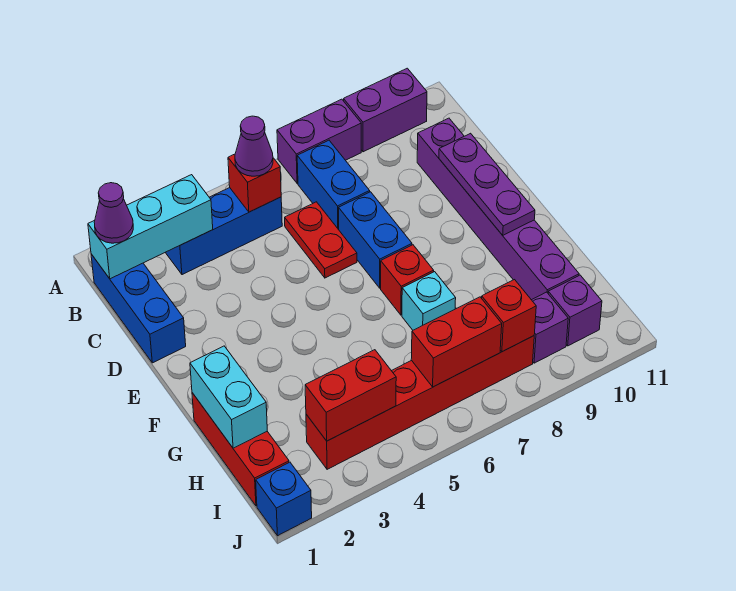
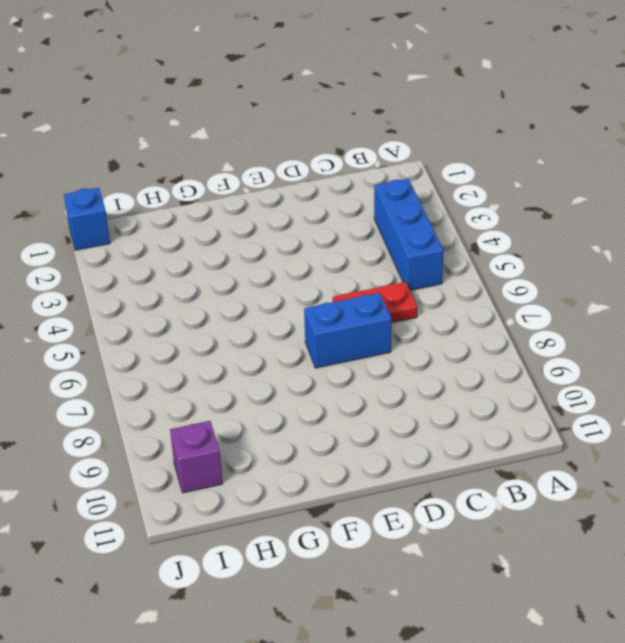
none -> purple brick A7:A8 level 1
none -> purple brick A9:A10 level 1
none -> blue brick B1:D1 level 1

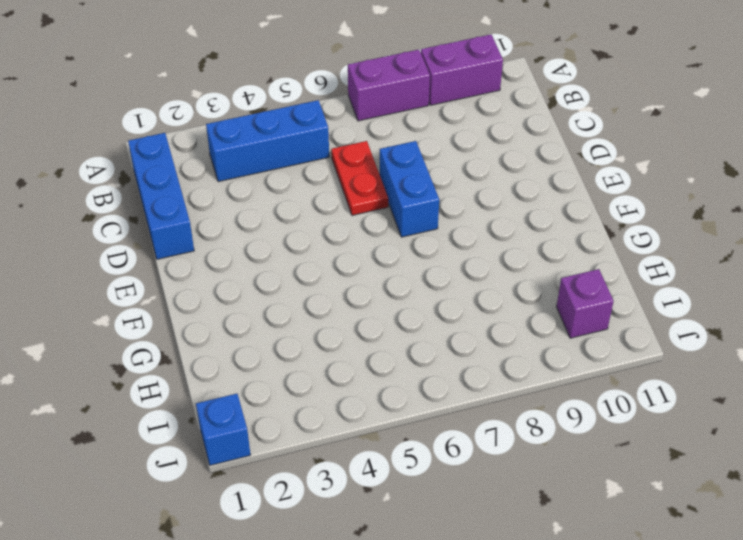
none -> blue brick B7:C7 level 1
none -> purple brick C10:H10 level 1
none -> red brick F7 level 1

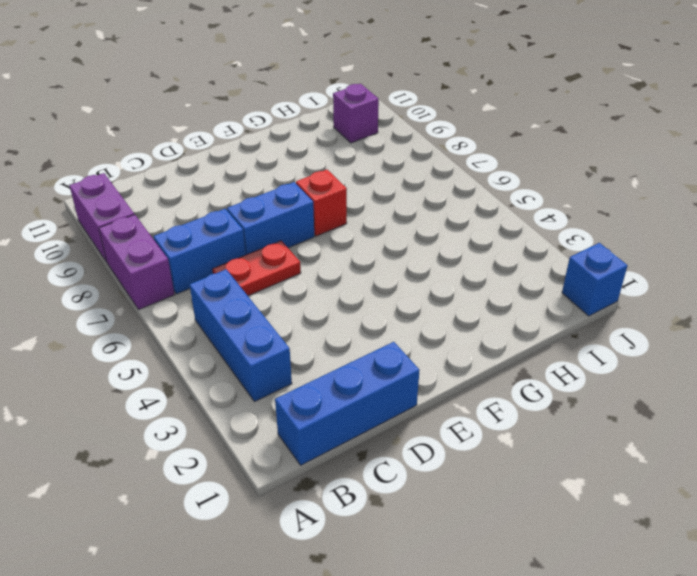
none -> purple brick C10:H10 level 1
none -> red brick G1:I1 level 1
none -> cyan brick G7 level 1

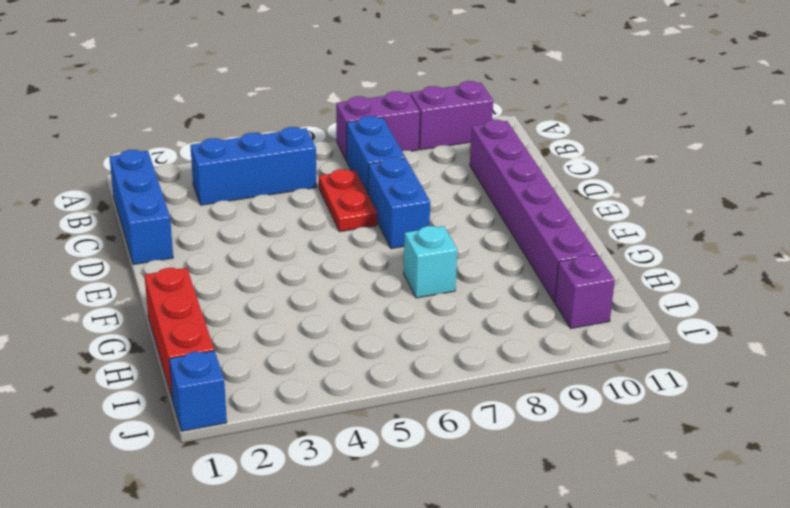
none -> red brick F7 level 1
none -> red brick I3:I8 level 1
none -> purple brick I9 level 1

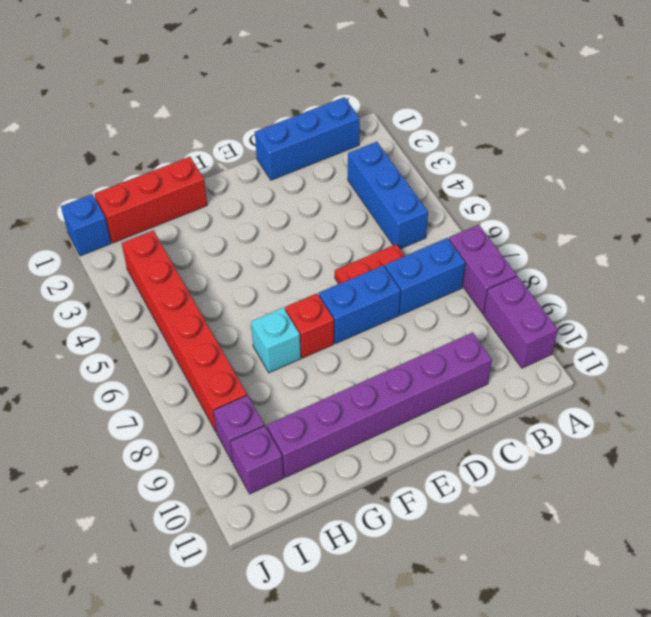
none -> cyan brick B1:B3 level 2
none -> red brick B5 level 2
none -> purple plate D10:F10 level 2

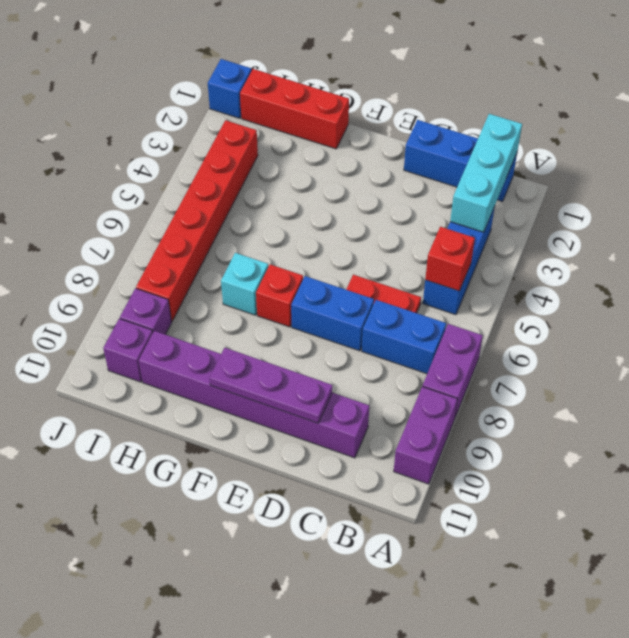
none -> cyan brick G1:H1 level 2
none -> red brick I3:I4 level 2
none -> red brick I6:I7 level 2

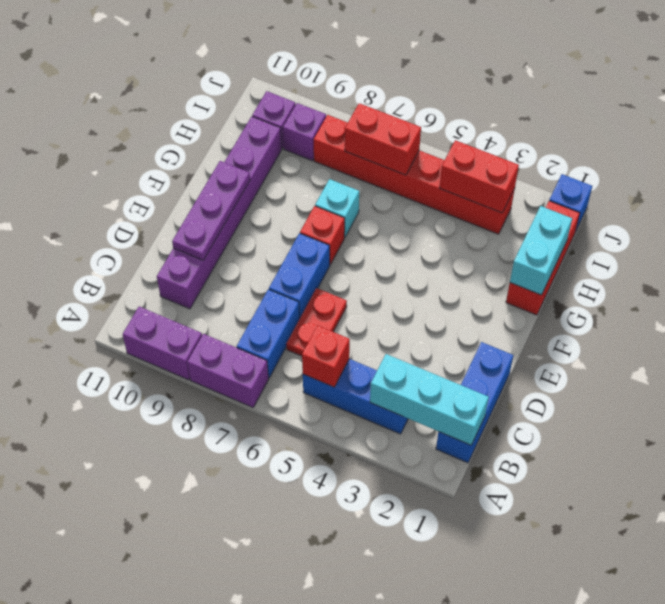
none -> red brick I8 level 2
none -> purple cone B1 level 3
none -> purple cone B5 level 3

